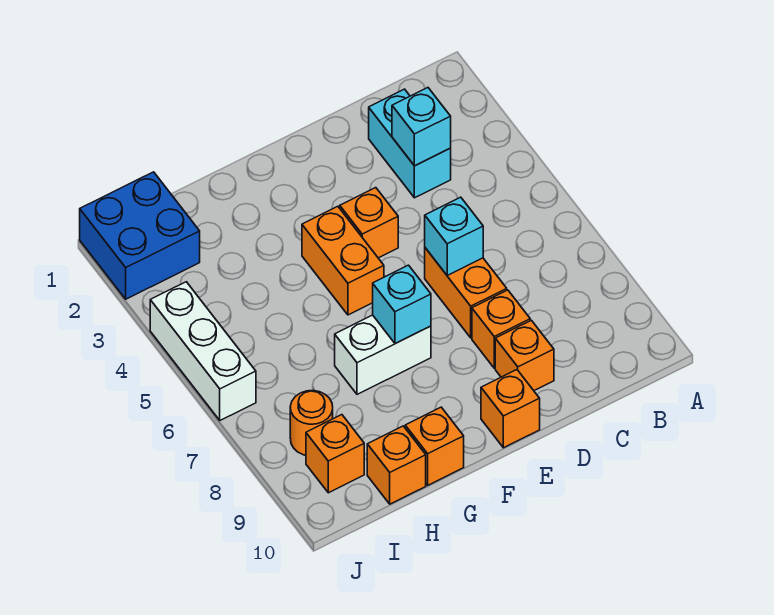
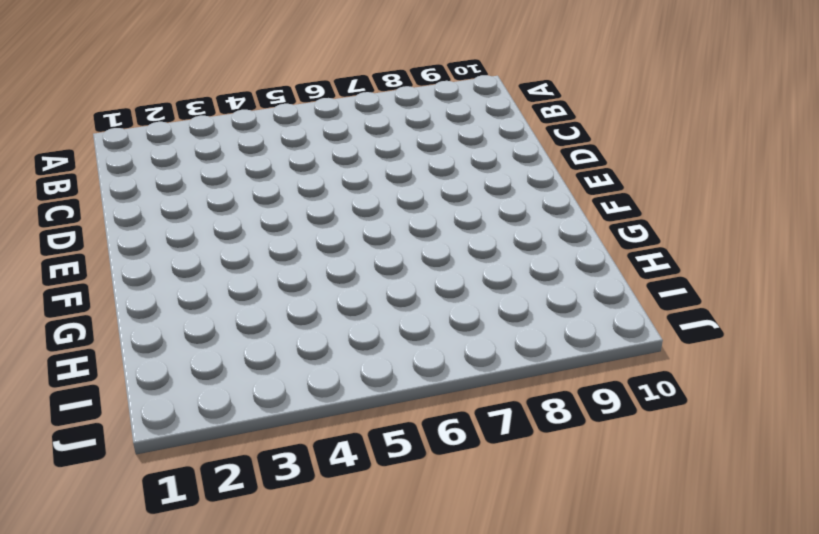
none -> cyan brick C2:C3 level 1
none -> orange brick D6:D7 level 1
none -> orange brick D8 level 1

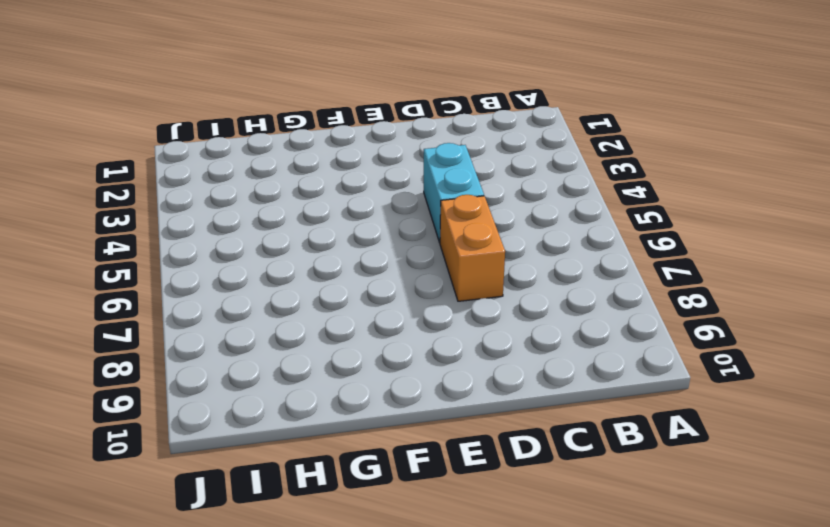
cyan brick D4:D5 level 1 -> cyan brick C2:C3 level 1
none -> orange brick D8 level 1
none -> orange brick D9 level 1
none -> orange brick E4 level 1

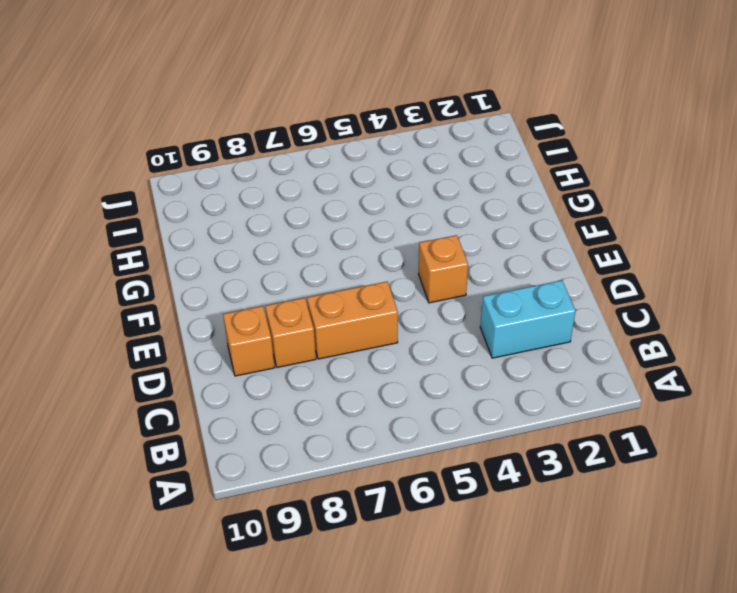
none -> orange brick E10 level 1
none -> orange brick F4:F5 level 1
none -> white brick F7:G7 level 1

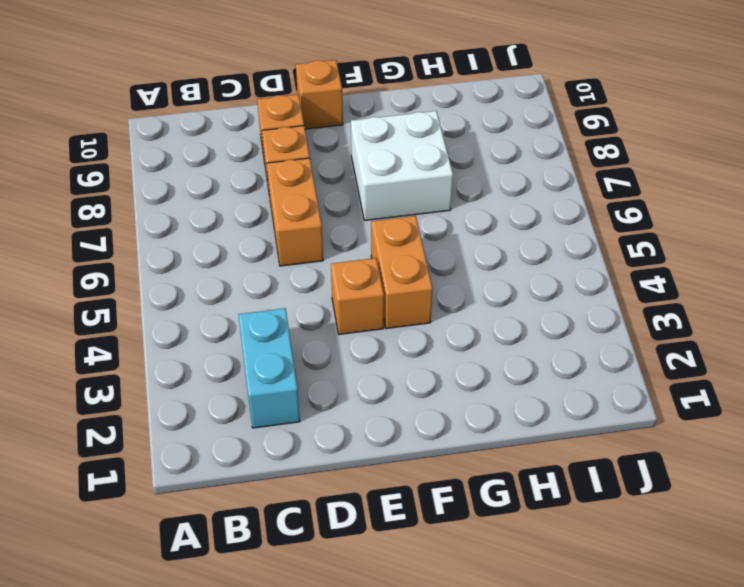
white brick F7:G8 level 1 -> white brick F7:G7 level 1
none -> orange brick G10 level 1
none -> orange brick H10 level 1
none -> blue brick I1:J2 level 1

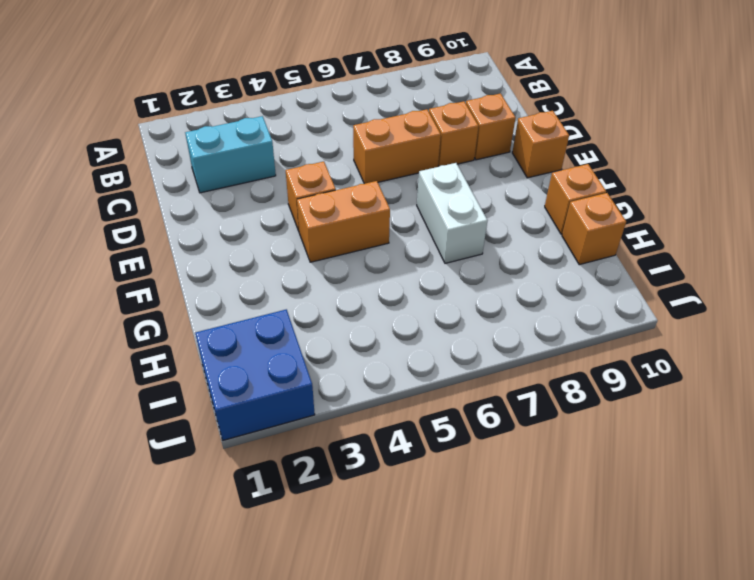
none -> orange round brick I8 level 1
none -> orange brick I9 level 1
none -> white brick J4:J6 level 1

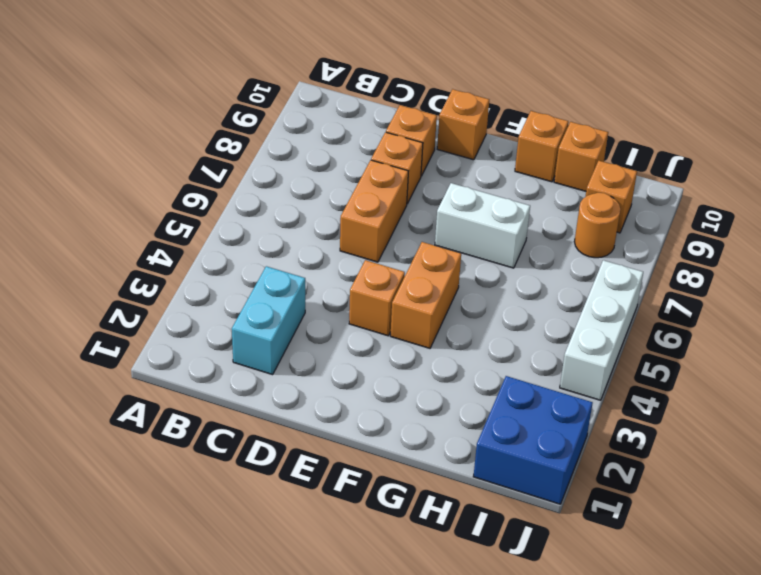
none -> cyan brick C3 level 2
none -> cyan brick D6 level 2
none -> cyan brick F7 level 2

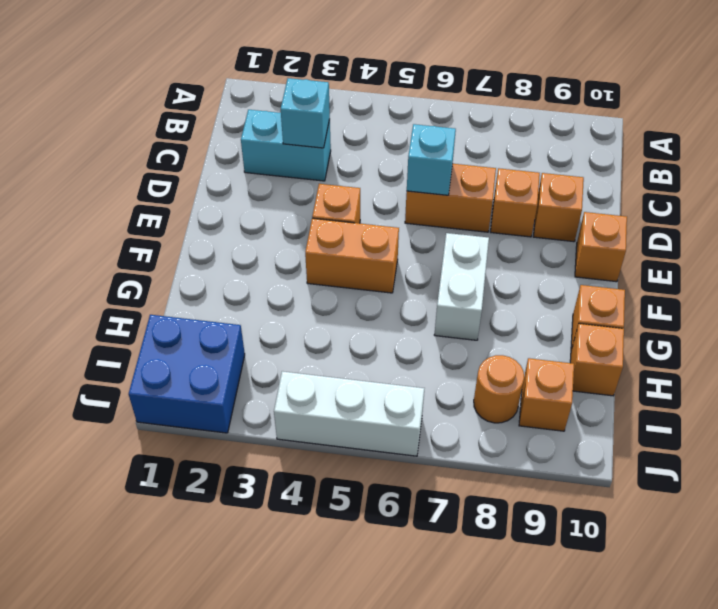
none -> cyan brick F7 level 2

